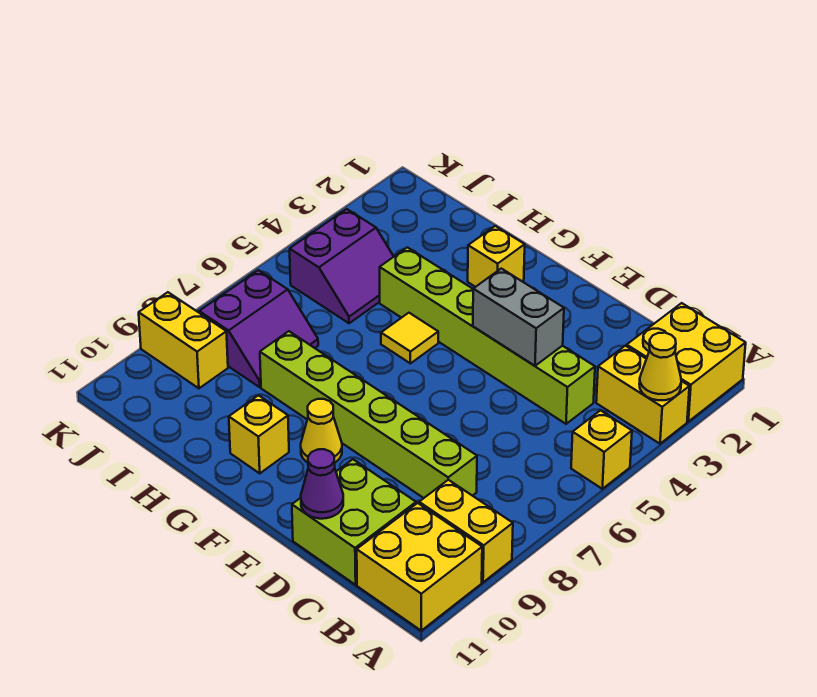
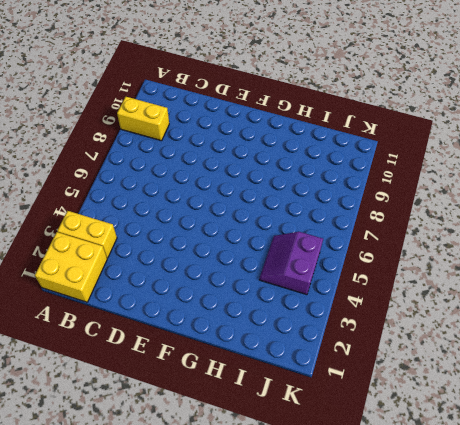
none -> yellow brick A5 level 1
none -> yellow brick A10:B11 level 1
none -> lime brick C4:H4 level 1

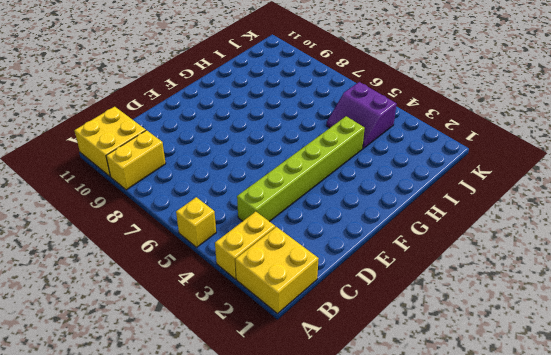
none -> lime brick C8:H8 level 1
none -> lime brick C10:D11 level 1
none -> yellow cone F9 level 1

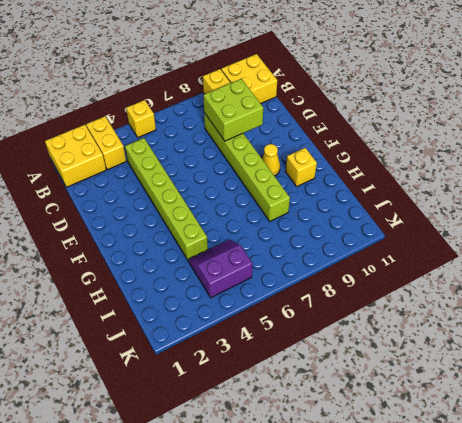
lime brick C8:D9 level 2 -> lime brick C10:D11 level 1
none -> yellow brick G2 level 1
none -> yellow tile G5 level 1
none -> purple slope I7:J8 level 1 top J

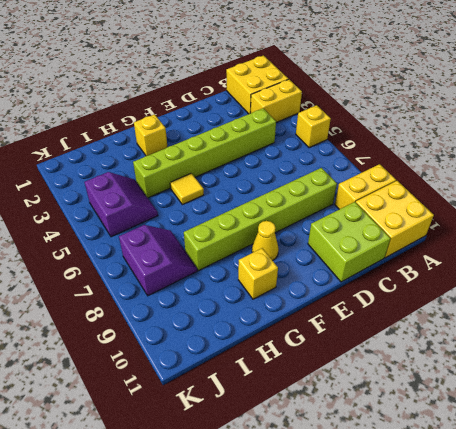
none -> yellow brick J9:K9 level 1
none -> yellow cone A3 level 2
none -> grey brick D4:E4 level 2

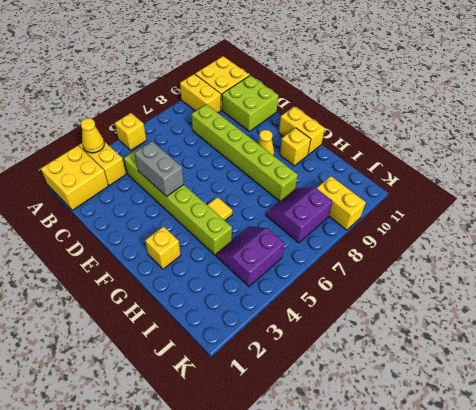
yellow brick F11:G11 level 1 -> none
none -> purple cone D11 level 2

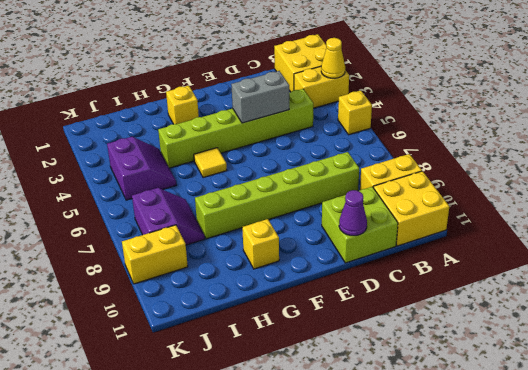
none -> yellow cone F9 level 1

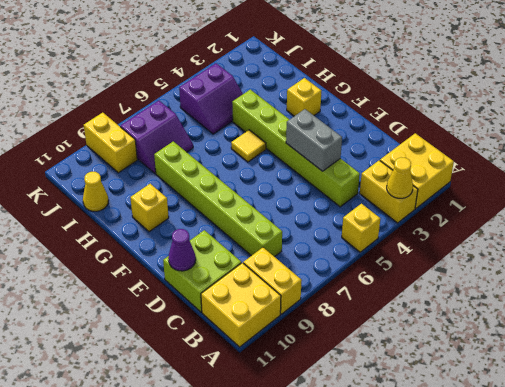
yellow cone I11 level 1 -> yellow cone F9 level 1

